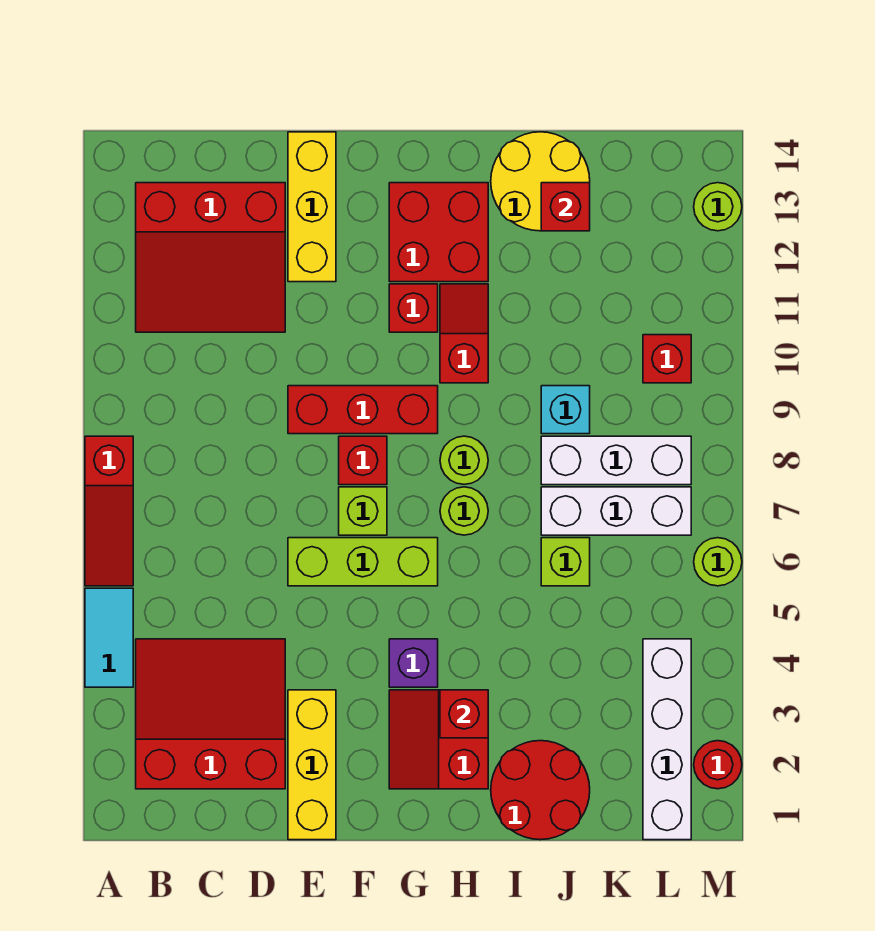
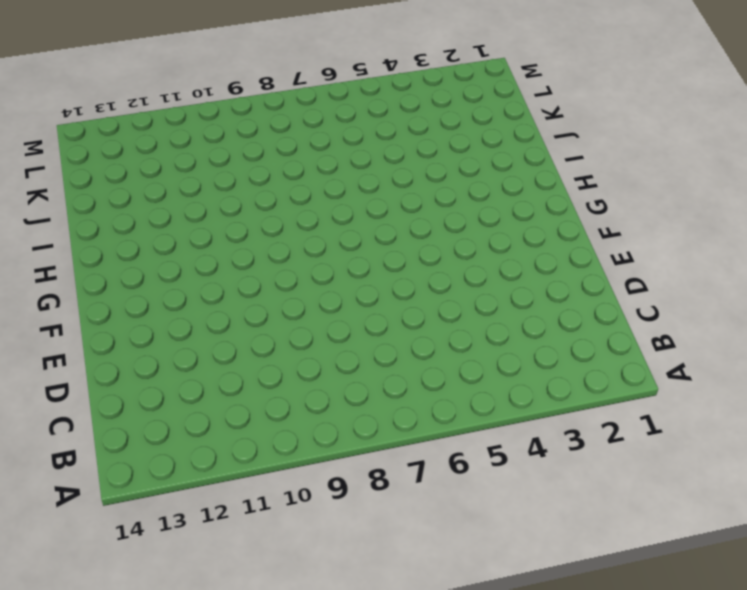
none -> cyan tile A4:A5 level 1
none -> red slope A6:A8 level 1 top 8
none -> red slope B2:D4 level 1 top 2
none -> red slope B11:D13 level 1 top 13

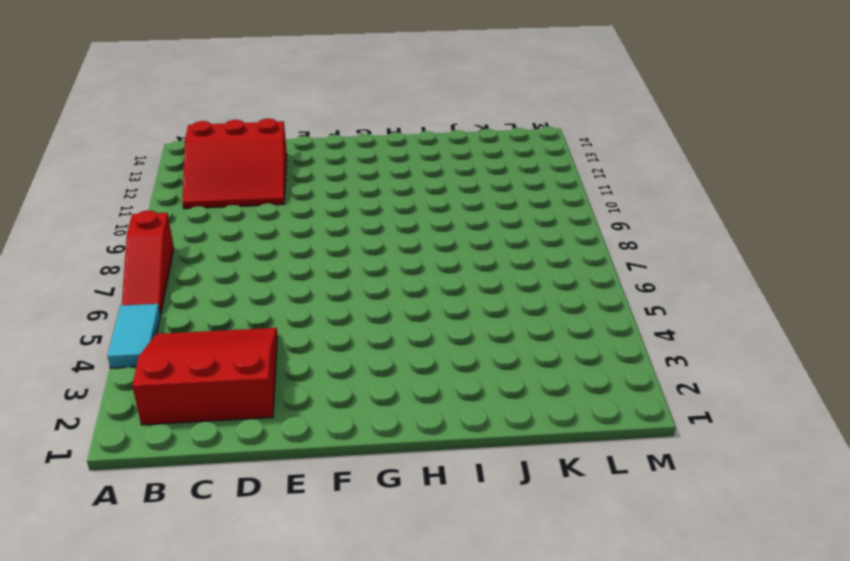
none -> yellow brick E1:E3 level 1
none -> lime brick E6:G6 level 1
none -> red brick E9:G9 level 1
none -> yellow brick E12:E14 level 1

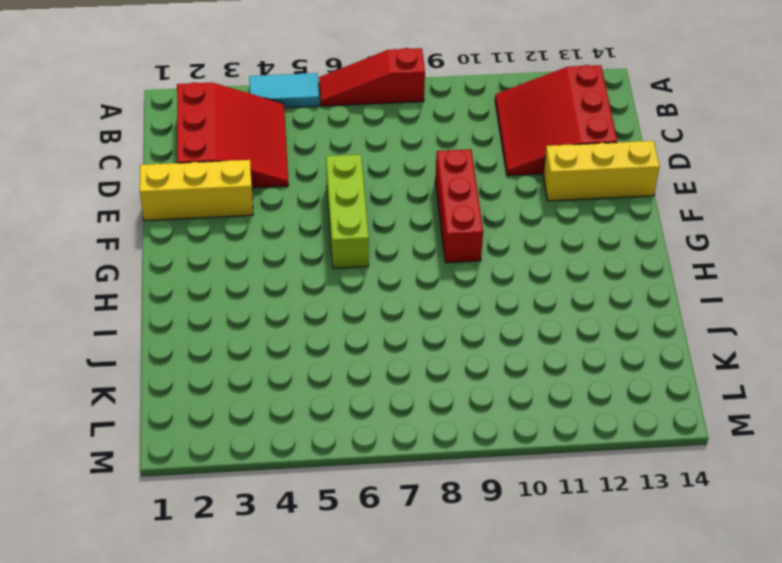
none -> lime brick F7 level 1
none -> red brick F8 level 1
none -> red slope G2:H3 level 1 top H
none -> purple brick G4 level 1

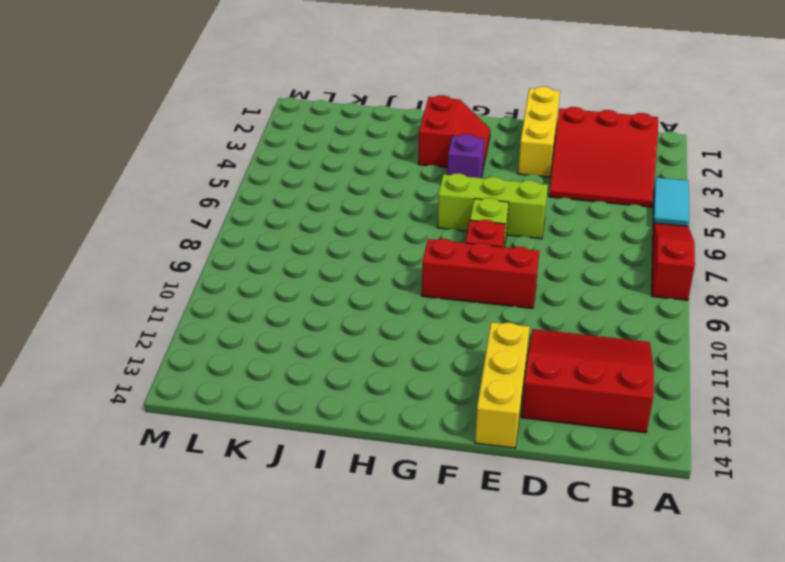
none -> red brick G11 level 1
none -> red brick G12:H13 level 1
none -> lime round brick H7 level 1
none -> lime round brick H8 level 1

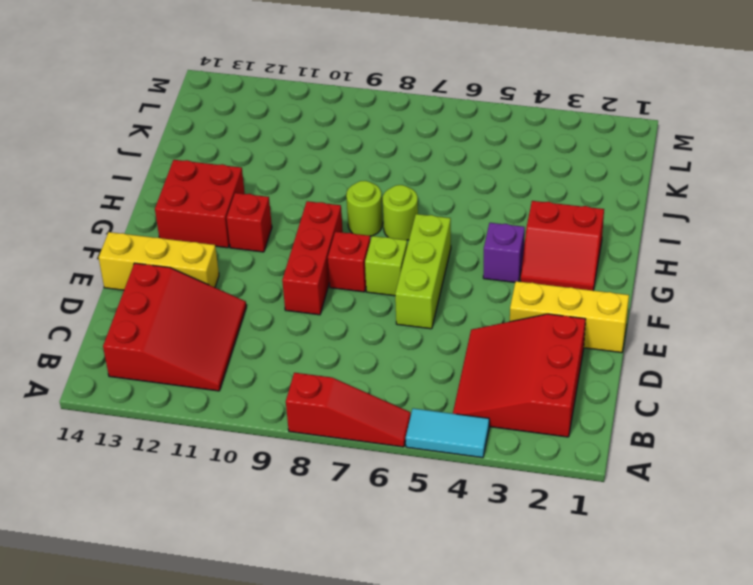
none -> red slope H10:H11 level 1 top 10
none -> red round brick I1:J2 level 1
none -> yellow round brick I13:J14 level 1
none -> lime brick J6 level 1

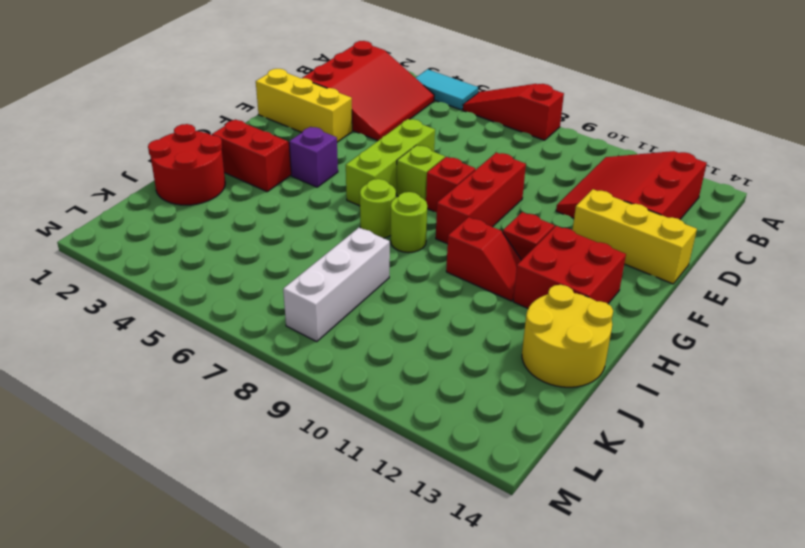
none -> lime brick J6 level 1
none -> white brick J7:L7 level 1
none -> cyan brick J9 level 1
none -> white brick L1:L4 level 1

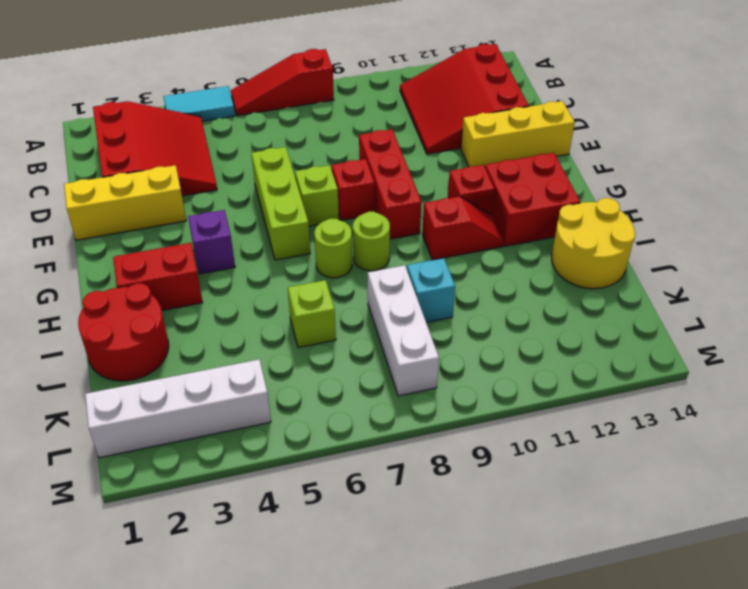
none -> white brick J7:L7 level 1
none -> red brick L10 level 1
none -> red round brick M2 level 1
none -> lime round brick M6 level 1

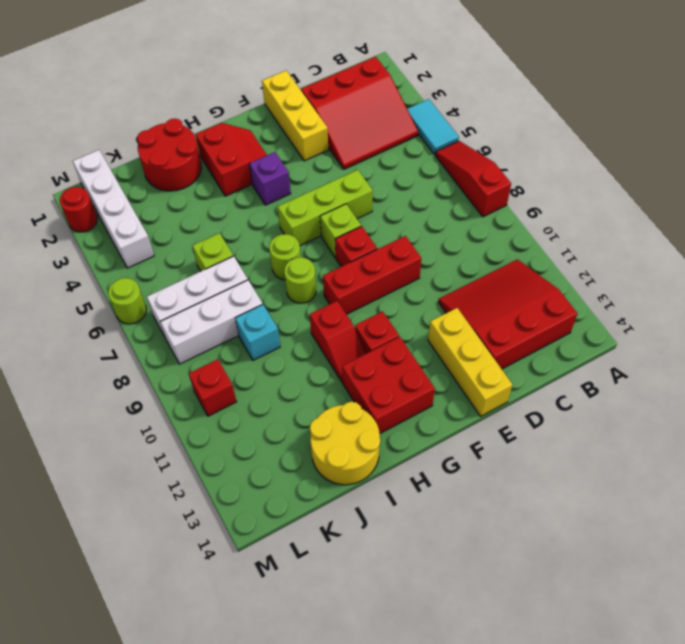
none -> lime round brick M13 level 1
none -> red brick H3 level 2
none -> red brick J13 level 2

